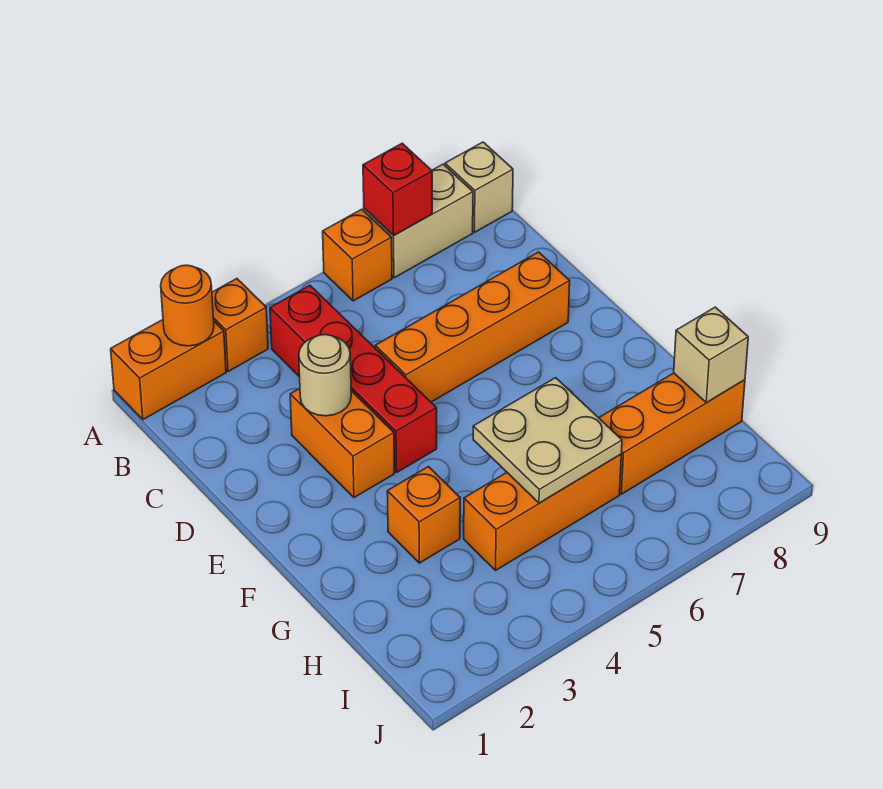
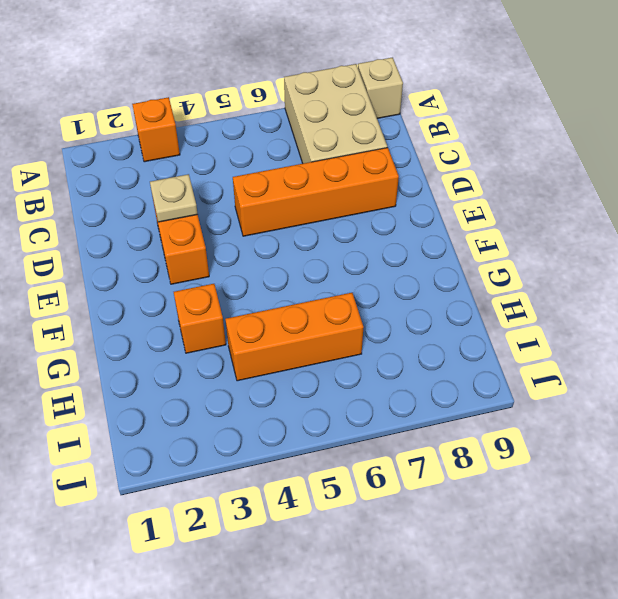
tan brick A7:C8 level 1 -> tan brick A7:A8 level 1
tan plate D3 level 2 -> tan round brick D3 level 2
none -> orange brick A1:A2 level 1
none -> orange brick A6 level 1
none -> red brick B4:E4 level 1

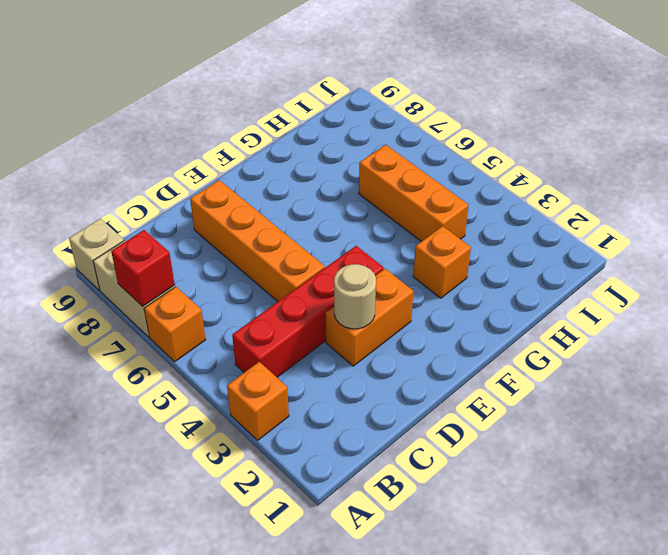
none -> orange brick A1:A2 level 1
none -> orange brick H7:H9 level 1
none -> orange round brick A2 level 2

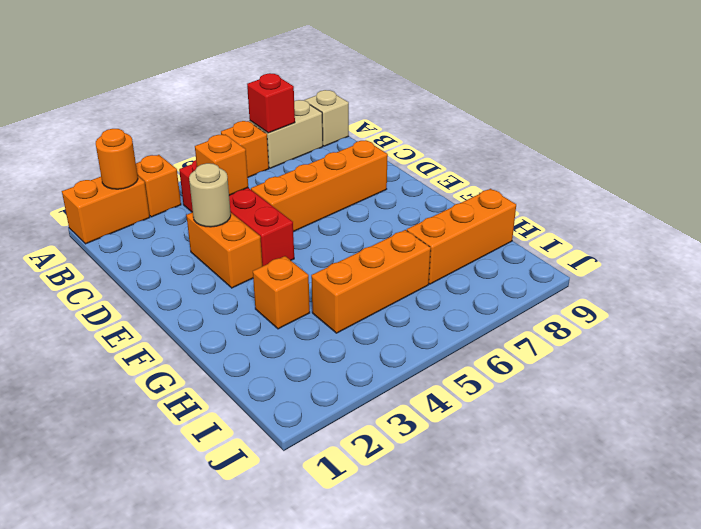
orange brick C4 level 2 -> none
none -> tan plate G5:H6 level 2
none -> tan brick H9 level 2

